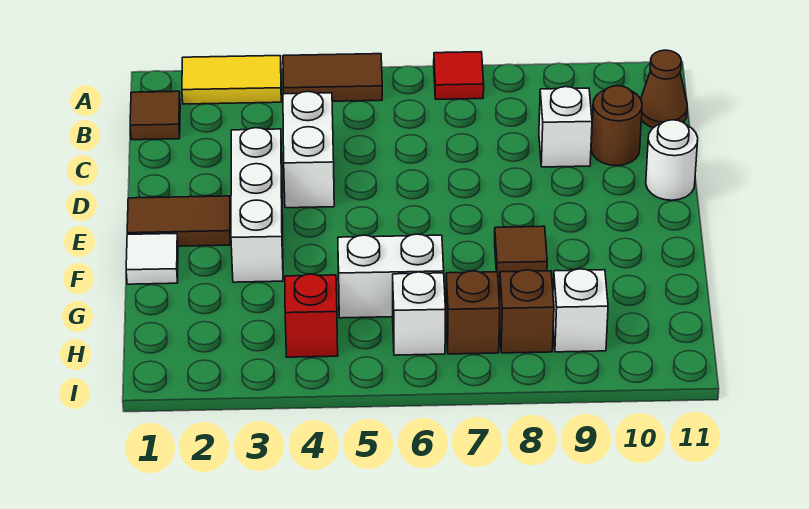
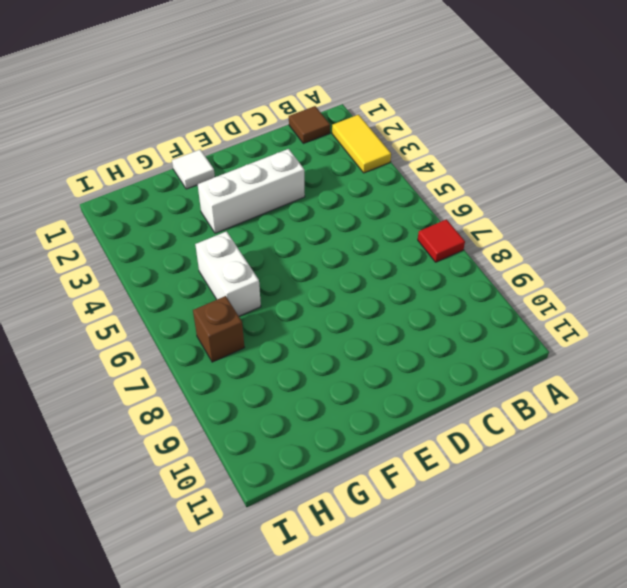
none -> brown tile A4:A5 level 1
none -> brown cone B11 level 1
none -> white brick C4:D4 level 1

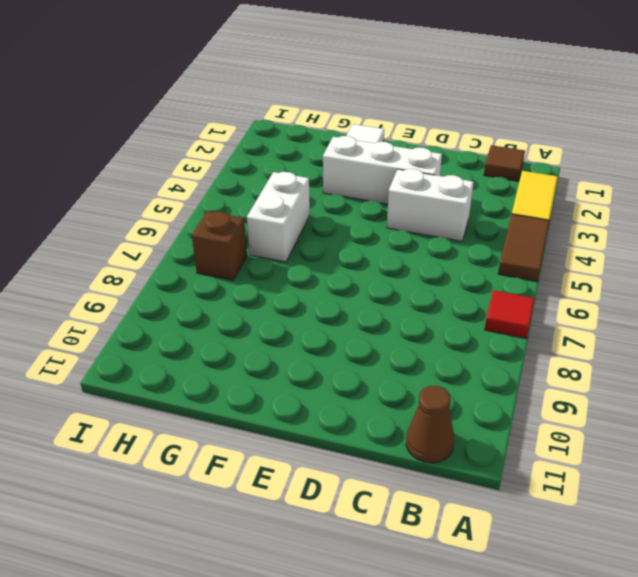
none -> white brick C9 level 1
none -> brown round brick C10 level 1
none -> white round brick D11 level 1

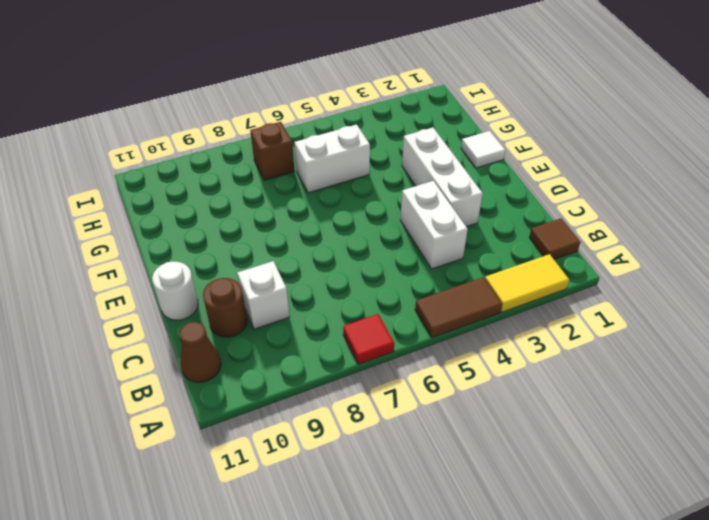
none -> brown tile E1:E2 level 1
none -> brown tile F8 level 1
none -> red brick H4 level 1

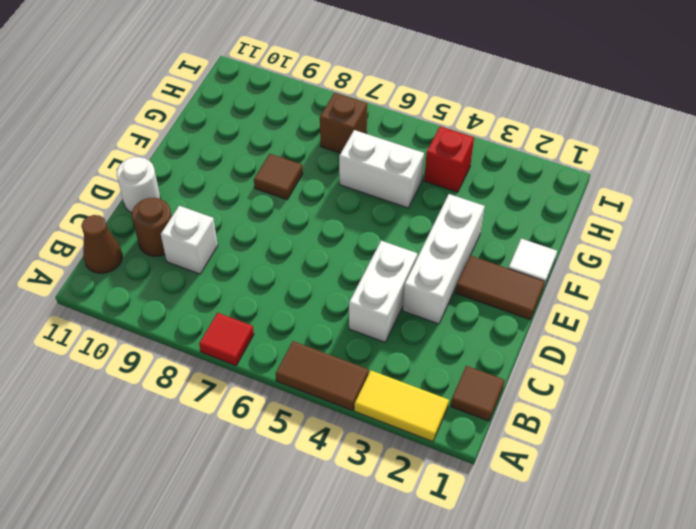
none -> white brick H6 level 1
none -> brown brick H8 level 1
none -> white brick H9 level 1

